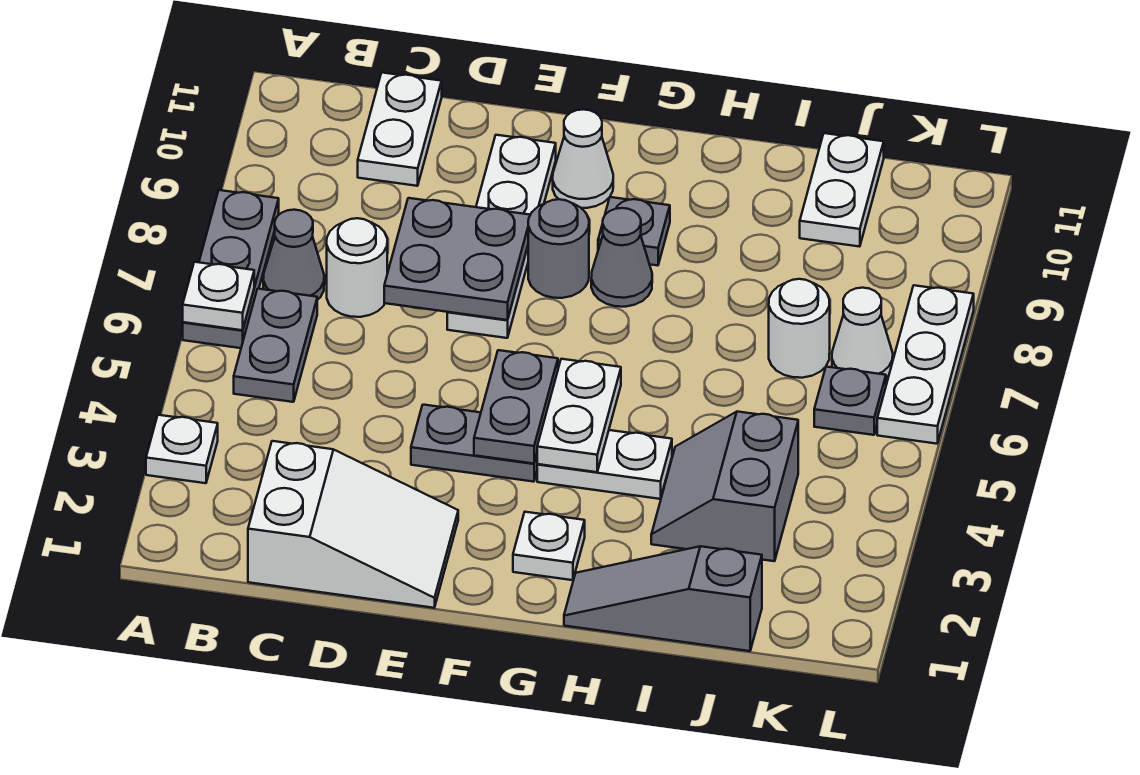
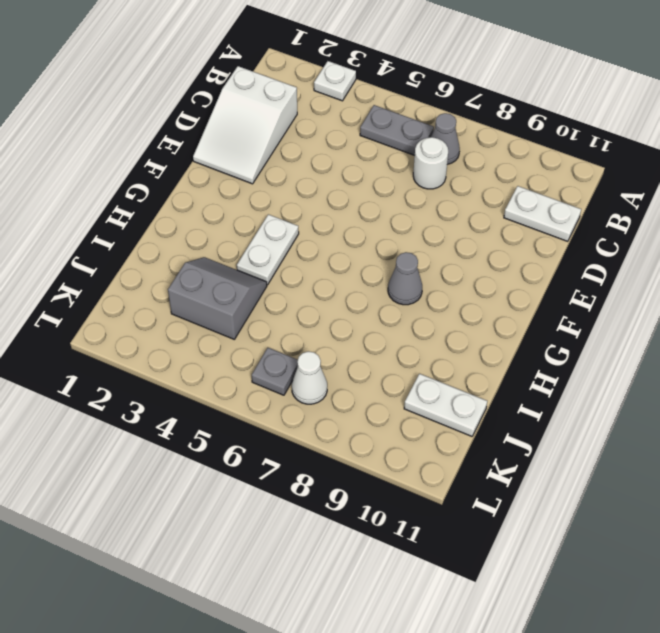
none -> grey plate A6:A8 level 1
none -> grey plate E4:F4 level 1
none -> white plate E7:E10 level 1

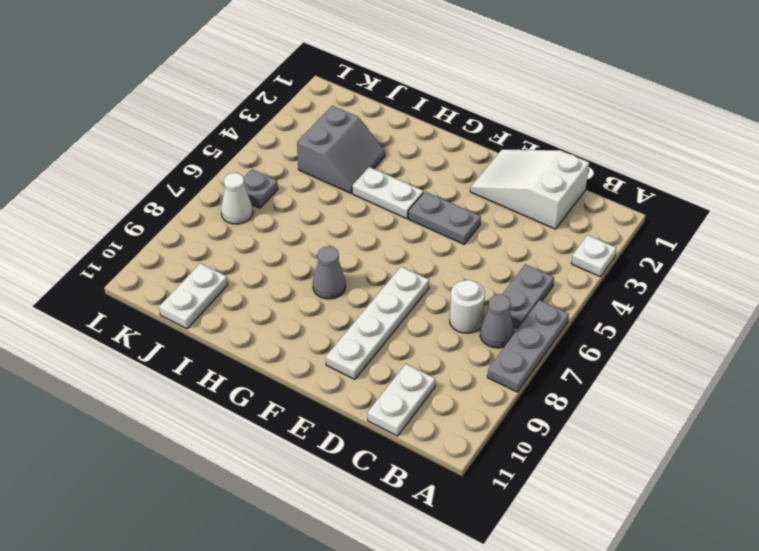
none -> grey round brick F8 level 1
none -> white cone F10 level 1
none -> white plate G2 level 1

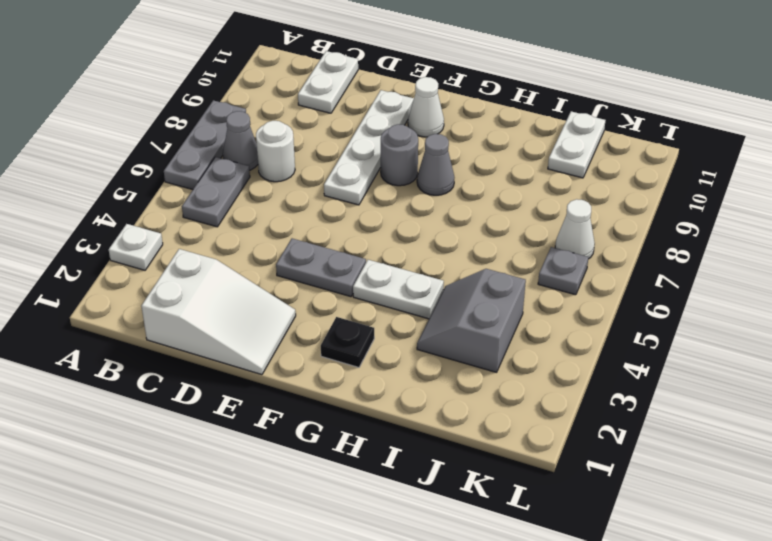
black plate G2 level 1 -> white plate G2 level 1
none -> grey plate G9 level 1
none -> grey slope H1:J1 level 1 top J
none -> white round brick J7 level 1

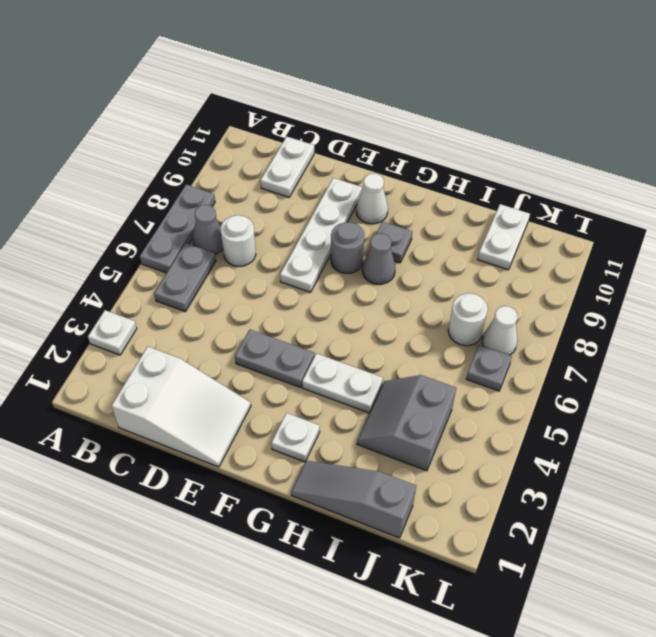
none -> white plate L6:L8 level 1
none -> white plate A6 level 2
none -> grey plate D7:E8 level 2

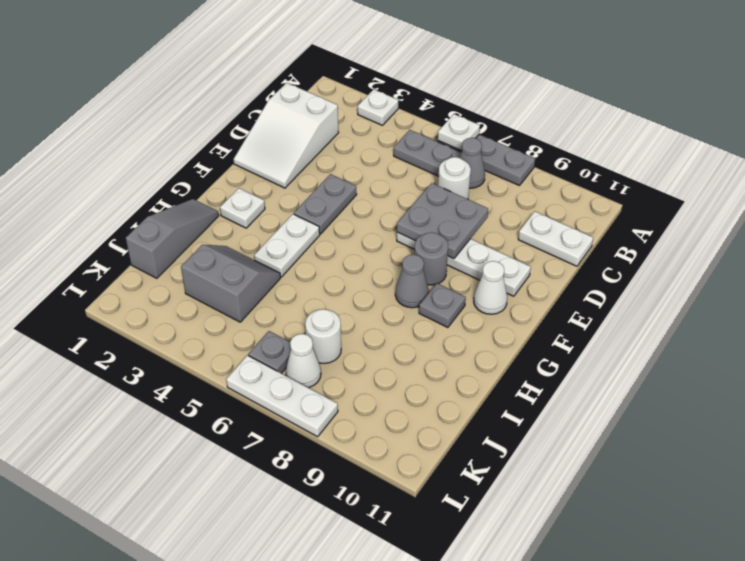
none -> white plate J10:J11 level 1
none -> grey plate F4:F5 level 2
none -> white plate G4:G5 level 2

